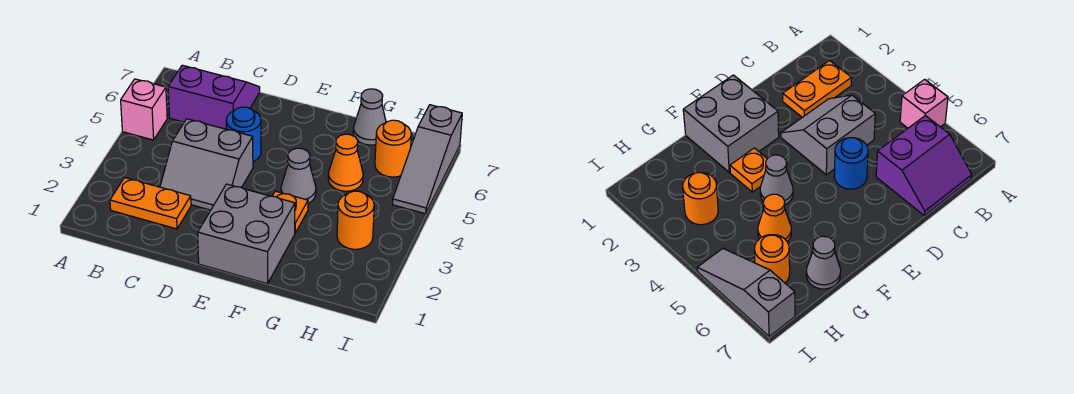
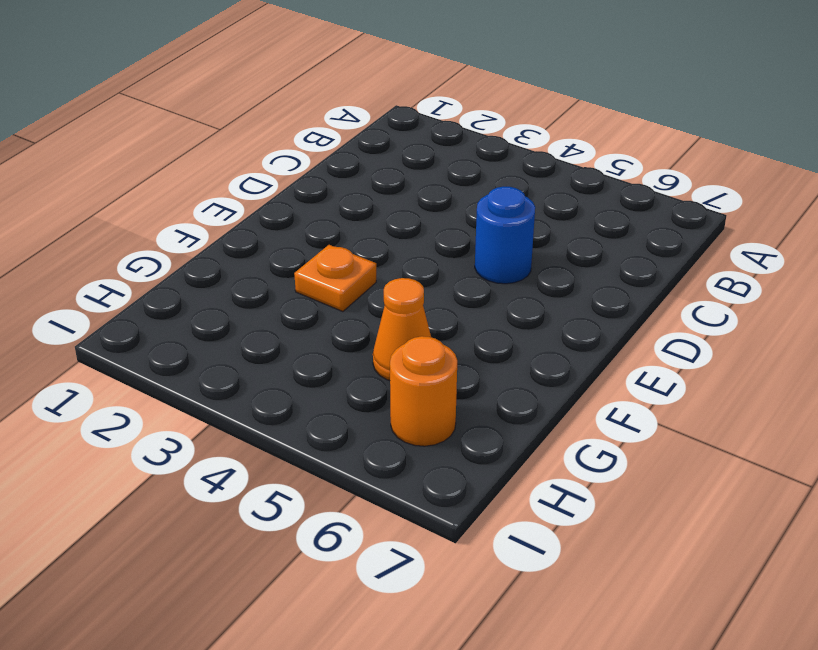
none -> pink brick A5 level 1
none -> orange plate B2:C2 level 1
none -> purple slope B6:C7 level 1 top 6

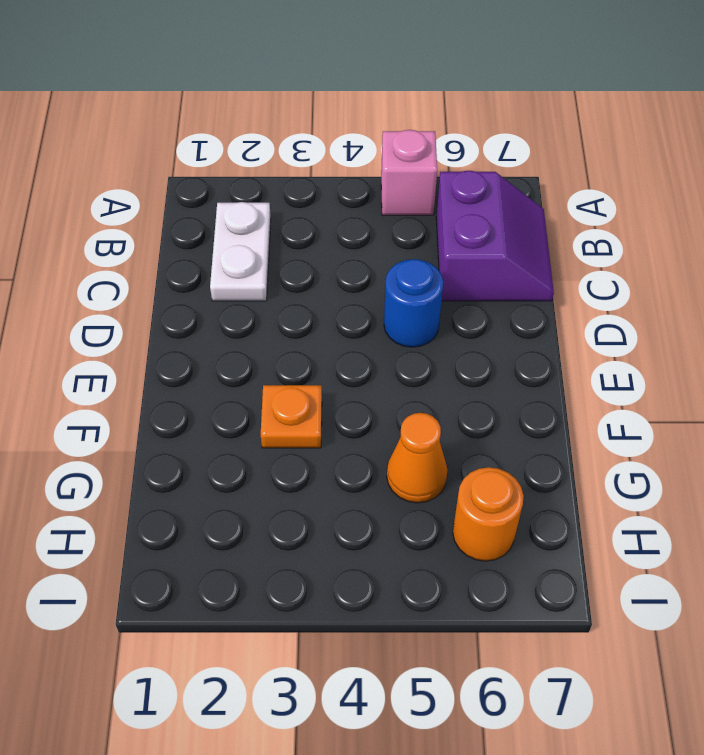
white plate B2:C2 level 1 -> orange plate B2:C2 level 1
none -> grey slope C3:D4 level 1 top 4
none -> grey brick E1:F2 level 1
none -> grey cone F4 level 1

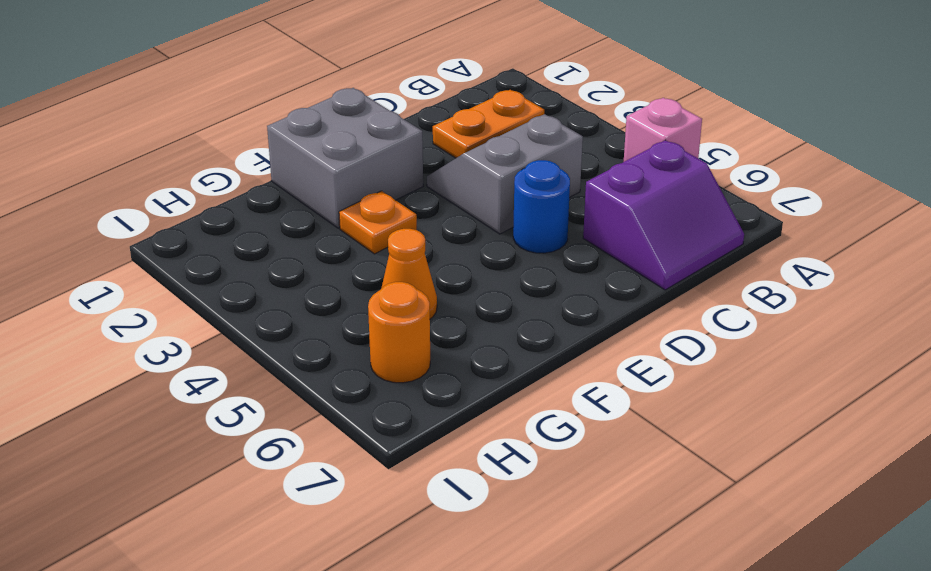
none -> grey cone F4 level 1
none -> grey cone G7 level 1
none -> orange round brick H3 level 1

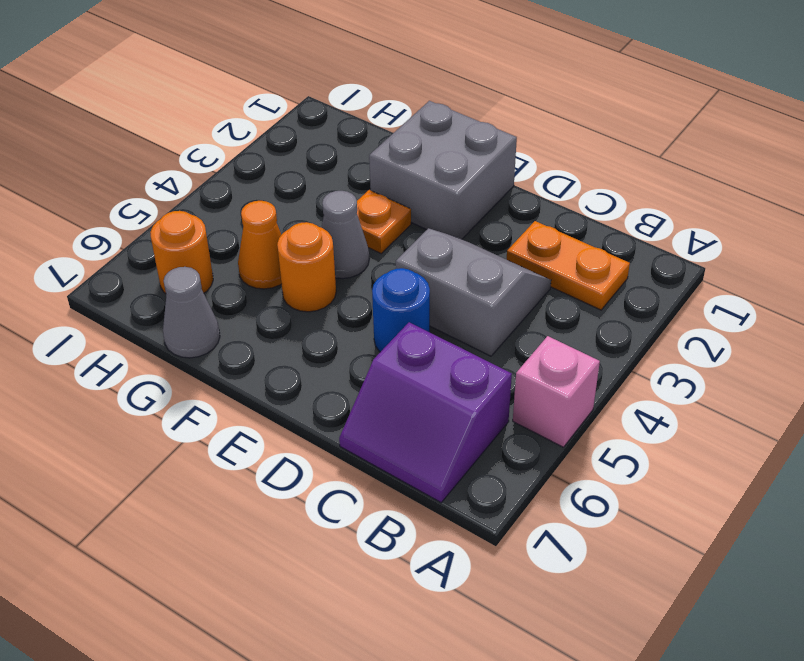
orange round brick F5 level 1 -> orange round brick H3 level 1
none -> grey slope I5:I7 level 1 top 7

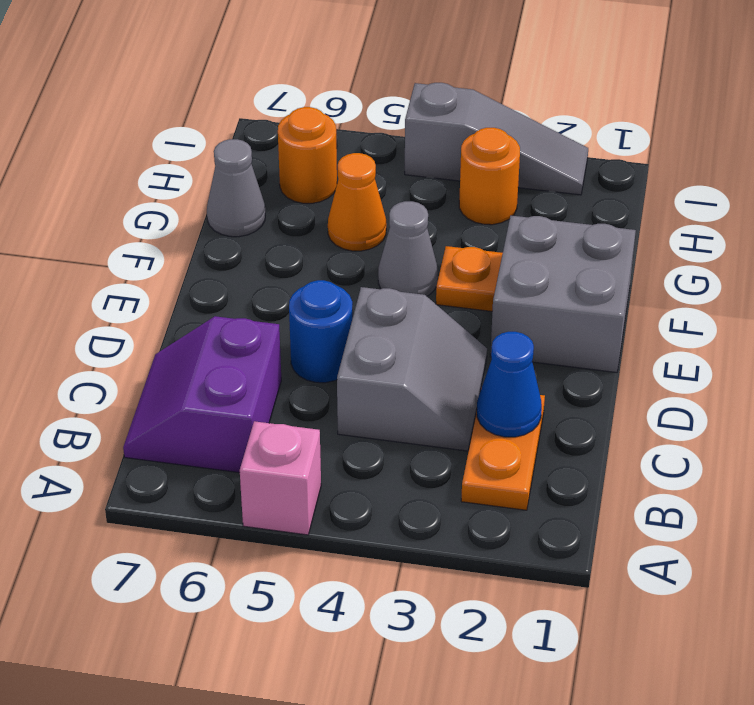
blue cone C2 level 2 -> none
grey slope I2:I4 level 1 top 4 -> grey slope I5:I7 level 1 top 7

